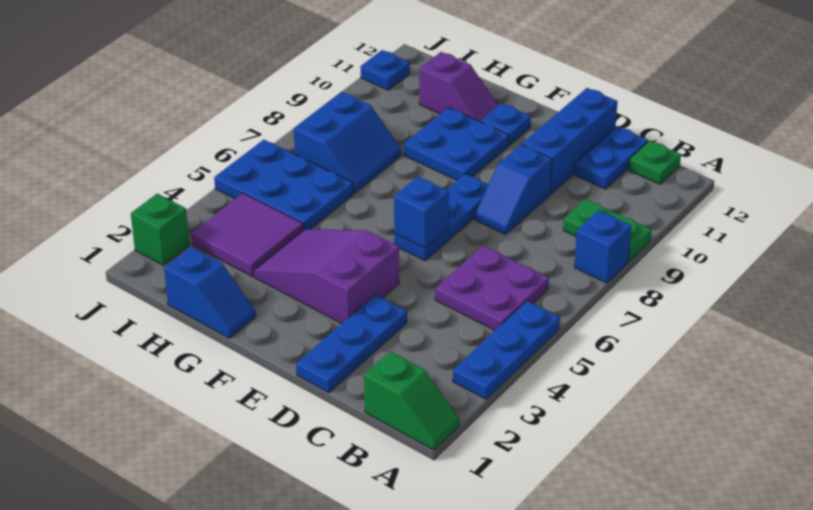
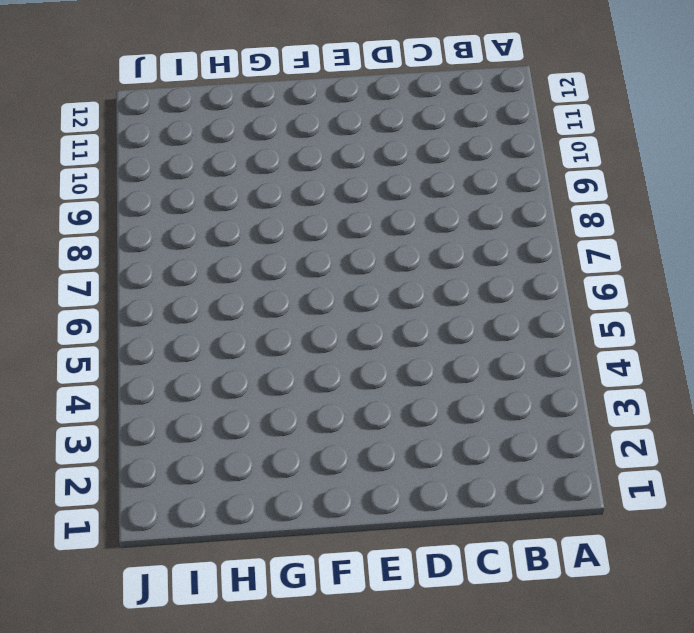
none -> green slope A1:B1 level 1 top B
none -> blue plate A3:A5 level 1
none -> blue brick A8 level 1

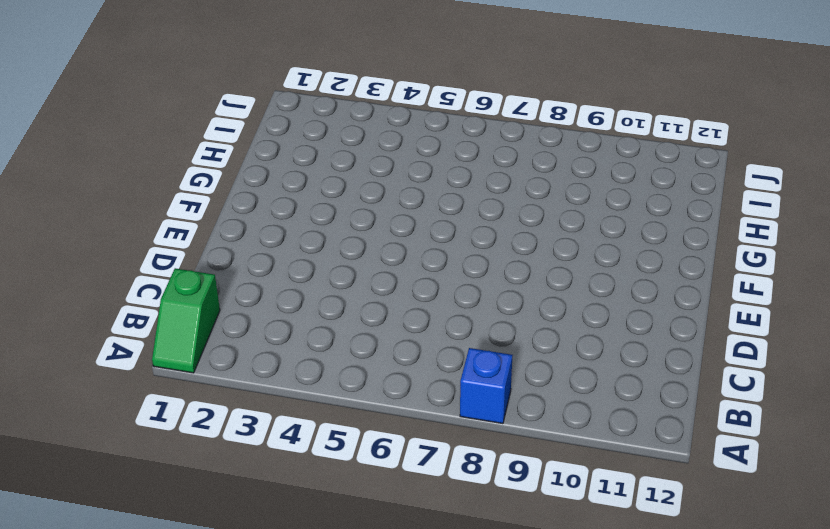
none -> blue plate A3:A5 level 1
none -> green plate A9:B9 level 1
none -> purple plate B5:C6 level 1

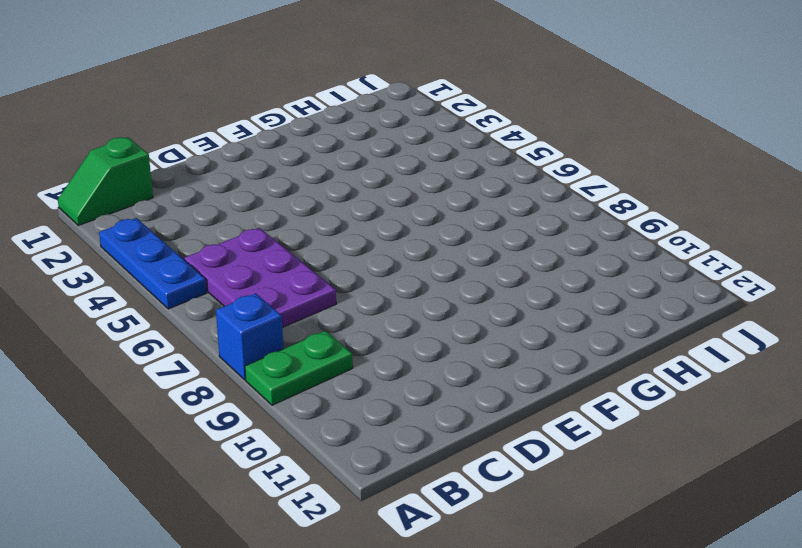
purple plate B5:C7 level 1 -> purple plate B5:C6 level 1
none -> green plate B12 level 1
none -> blue plate C11:C12 level 1
none -> blue plate D1:D3 level 1

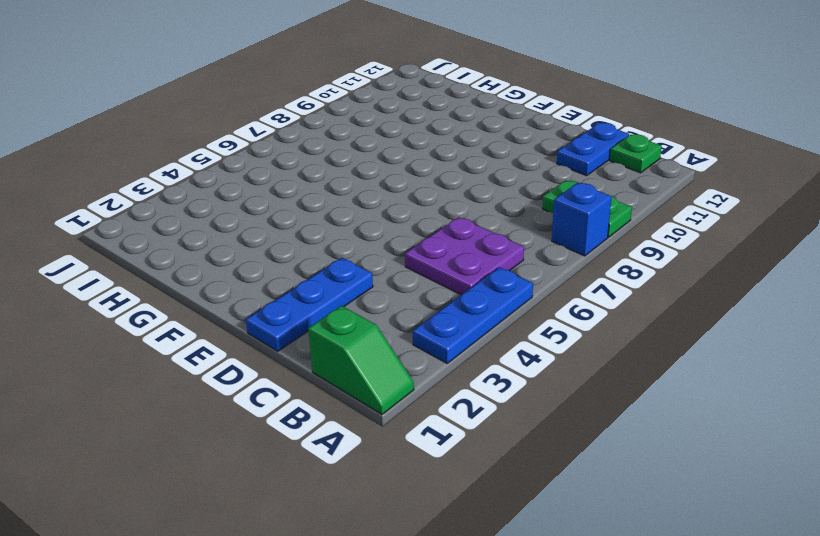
none -> blue slope D8:D9 level 1 top 9
none -> blue brick D10:D12 level 1
none -> purple slope E3:G4 level 1 top E

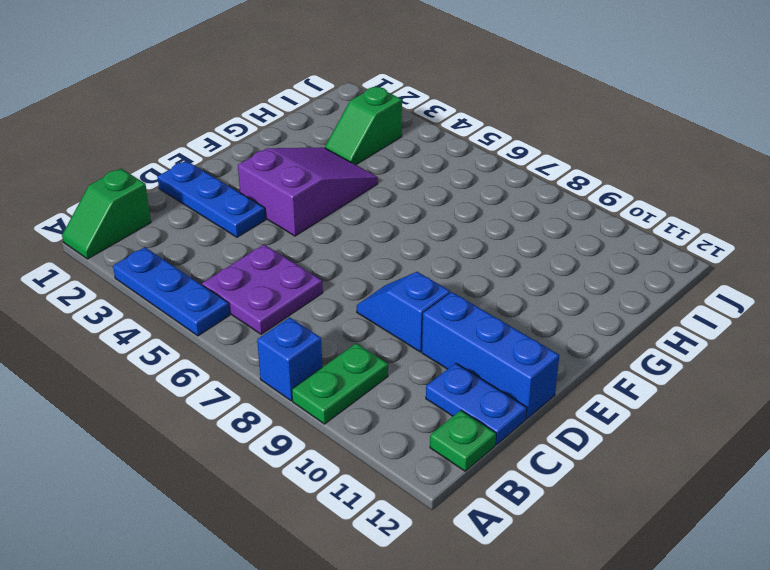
green slope H3:I3 level 1 top I -> purple tile H3:I4 level 1
none -> blue plate E6:E8 level 1
none -> blue plate F9:G10 level 1
none -> blue plate F11 level 1

